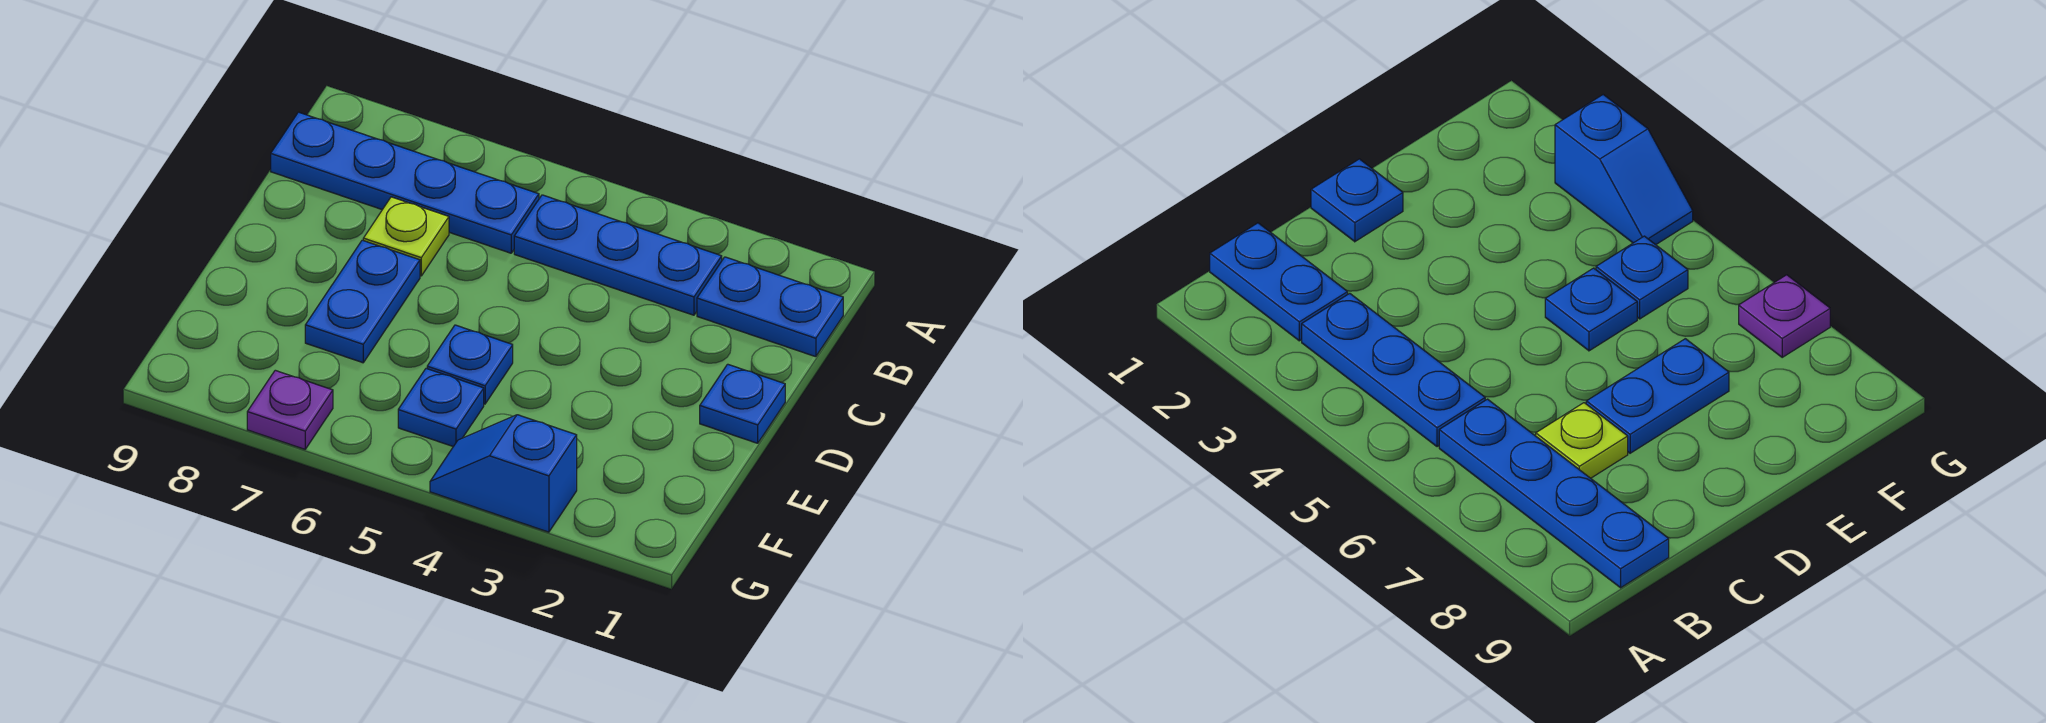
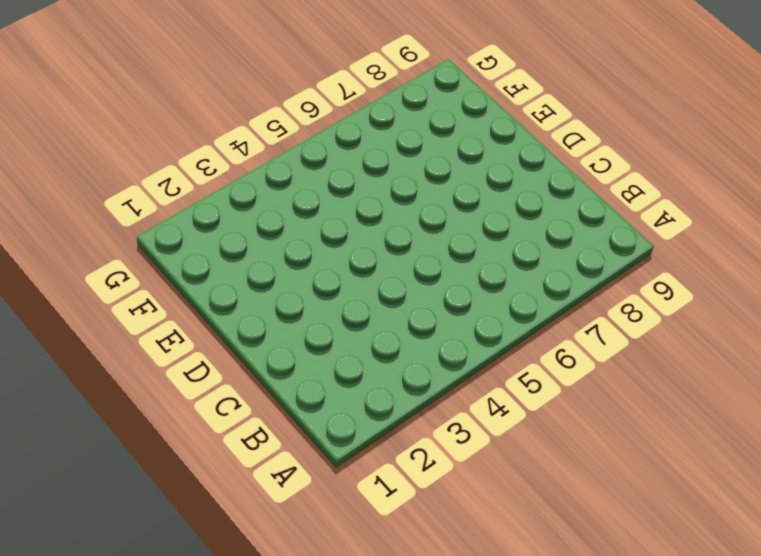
none -> blue plate B1:B2 level 1
none -> blue plate B3:B5 level 1

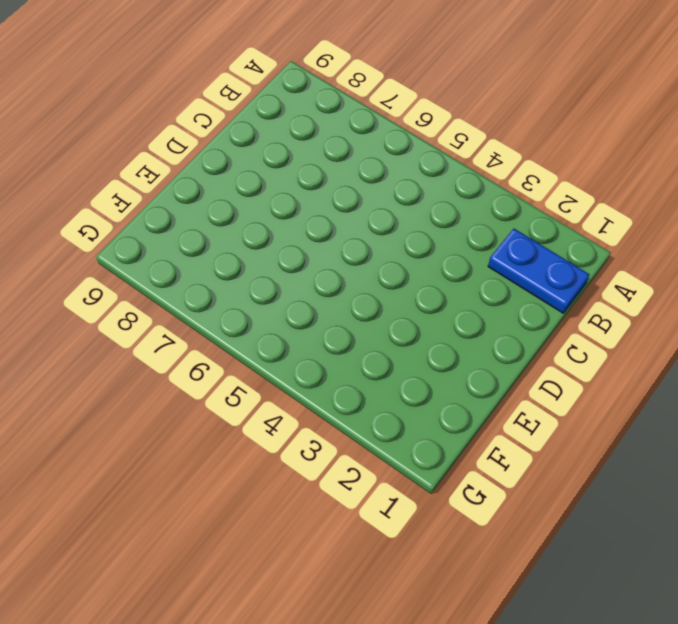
none -> blue plate B3:B5 level 1
none -> blue plate B6:B9 level 1

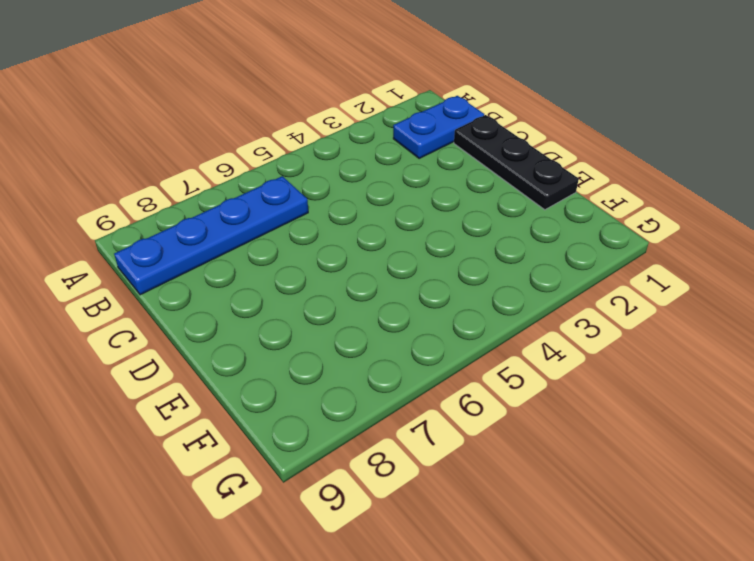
black plate C1:E1 level 1 -> blue plate D1 level 1
none -> blue plate B3:B5 level 1
none -> lime plate C7 level 1

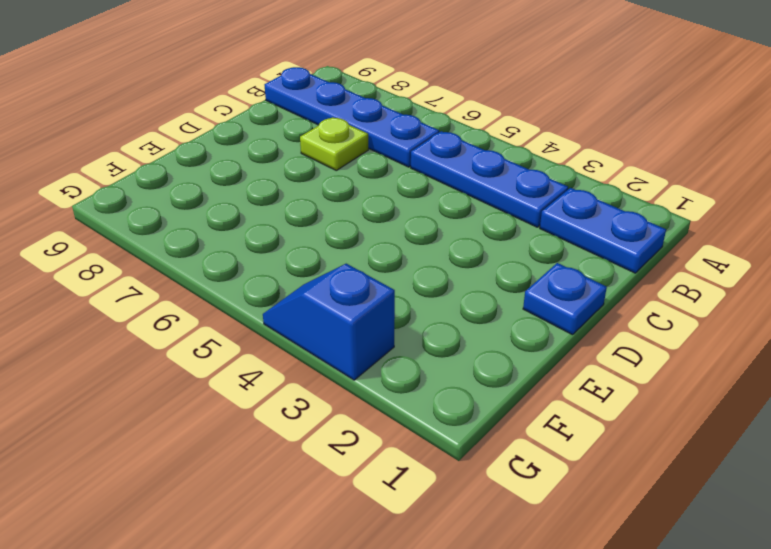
none -> blue plate D7:E7 level 1
none -> blue plate E5 level 1

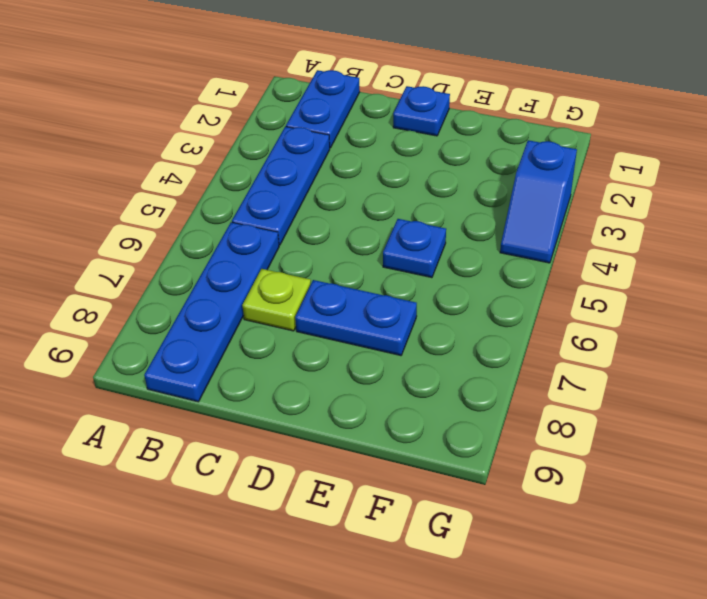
none -> blue plate F5 level 1
none -> purple plate G7 level 1

